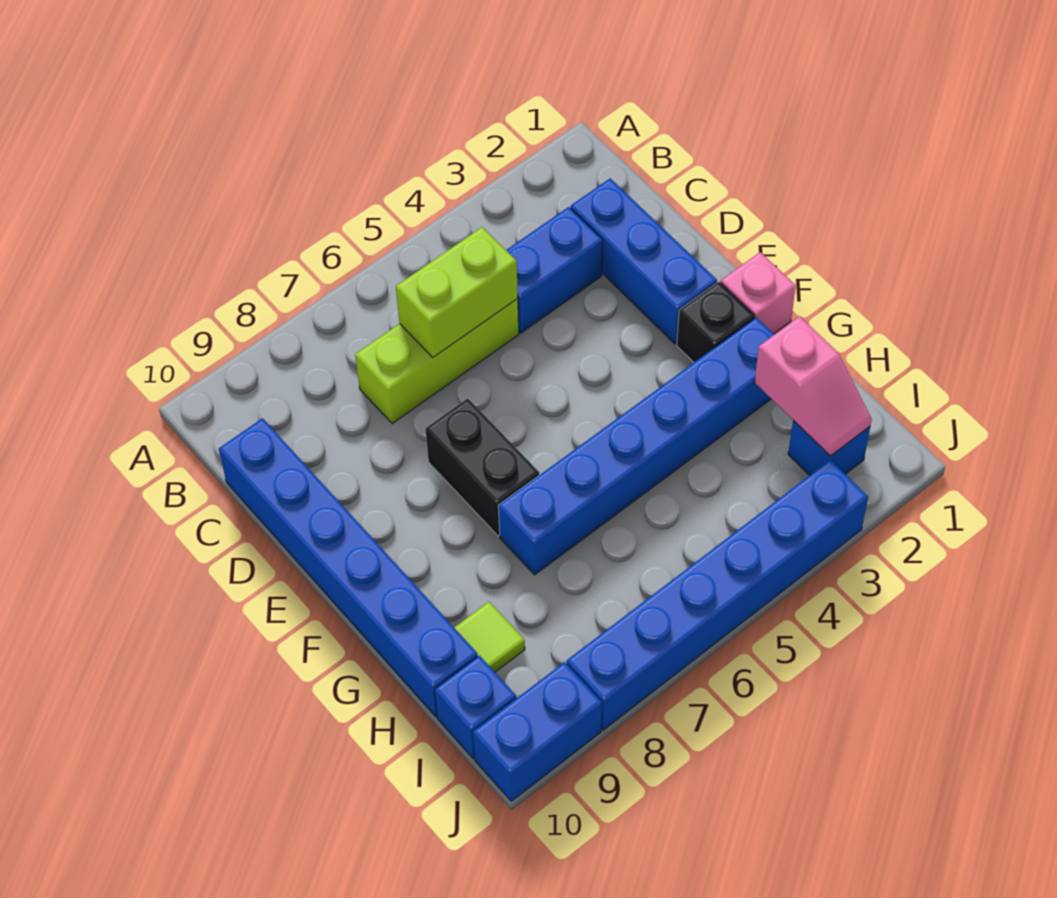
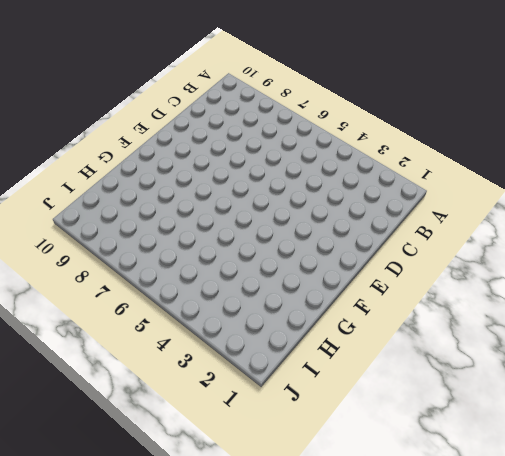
none -> blue brick C2:E2 level 1
none -> blue brick C3:C4 level 1
none -> lime brick C5:C7 level 1

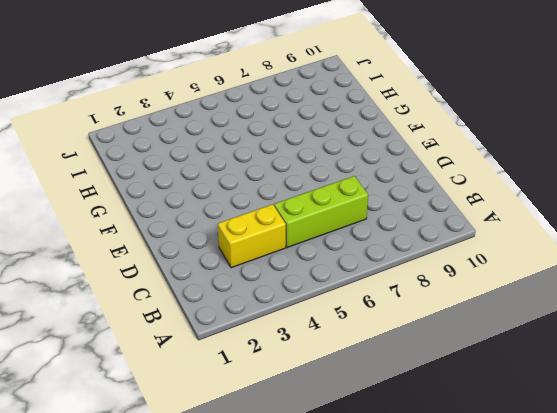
yellow brick C3:C4 level 1 -> blue brick C3:C4 level 1
none -> blue brick C2:E2 level 1
none -> blue brick C10:H10 level 1
none -> black brick E7:F7 level 1

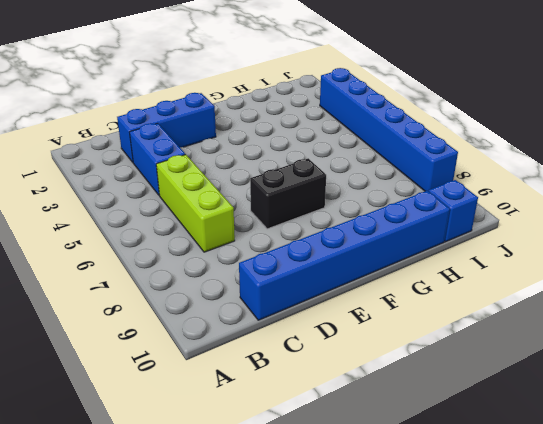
none -> pink brick F1 level 1
none -> black brick F2 level 1
none -> blue brick G2:G7 level 1

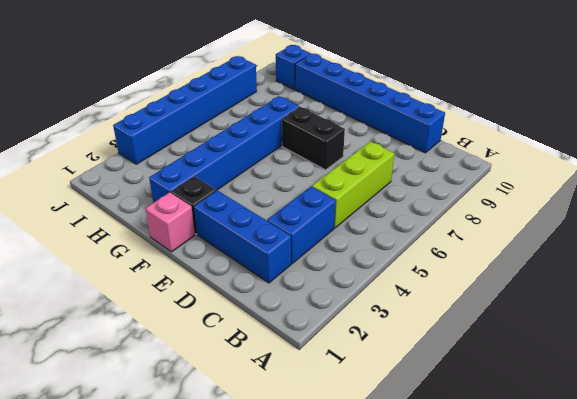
none -> lime tile H9 level 1
none -> blue brick I2 level 1
none -> blue brick J9:J10 level 1

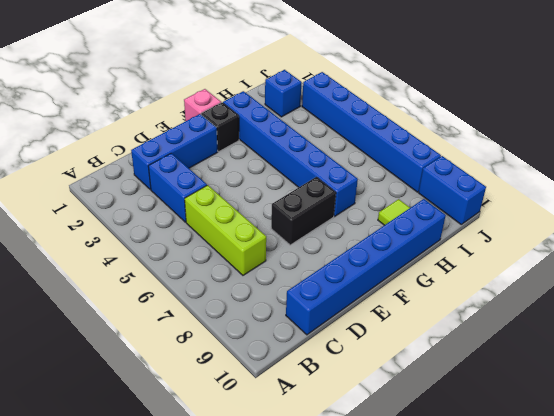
none -> blue brick I10 level 1
none -> lime brick C5:C6 level 2
none -> pink slope H2:I2 level 2 top H

